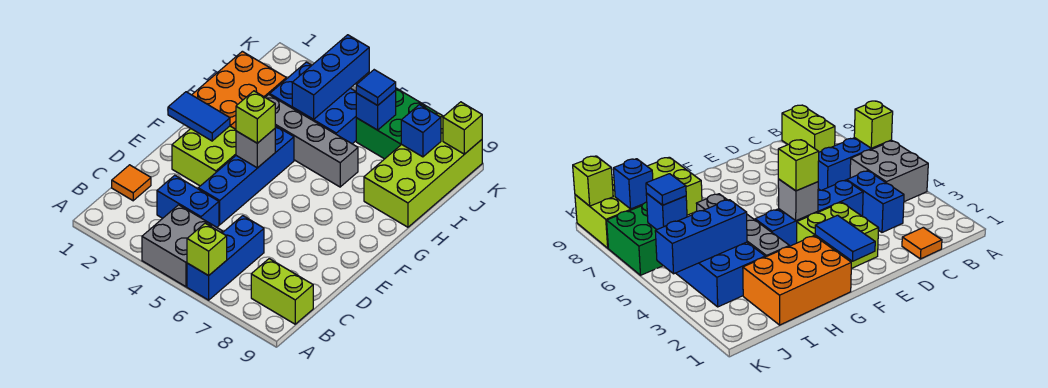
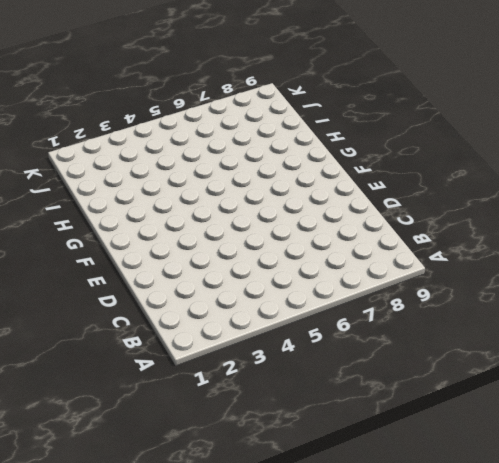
none -> grey brick A4:B5 level 1
none -> blue brick A6:C6 level 1
none -> lime brick B8:B9 level 1

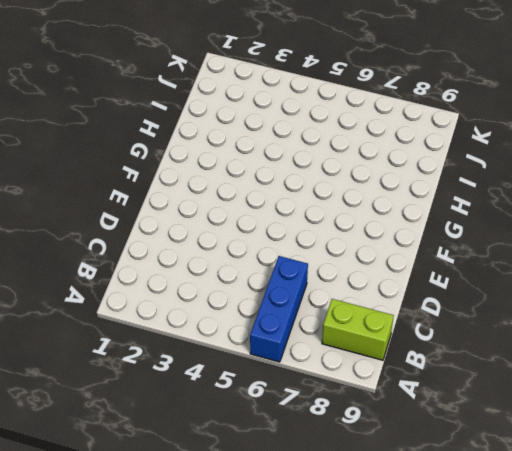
none -> grey brick A4:B5 level 1
none -> orange tile C1 level 1
none -> blue brick C3:C4 level 1

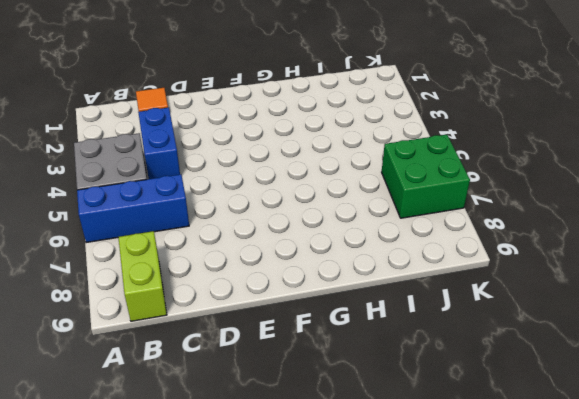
none -> blue brick D4:G4 level 1
none -> lime brick E2:F3 level 1
none -> orange brick G1:I2 level 1

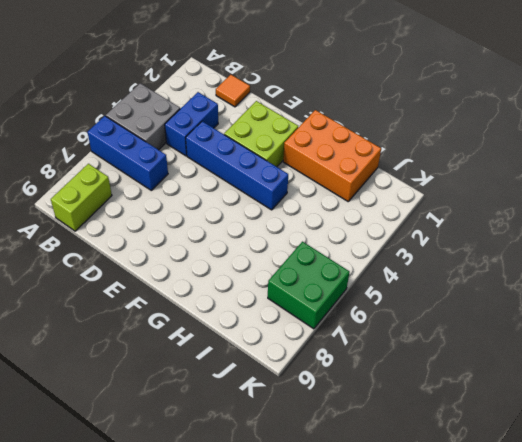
none -> grey brick H3:H6 level 1
none -> lime brick H8:K9 level 1
none -> blue brick I3:J5 level 1

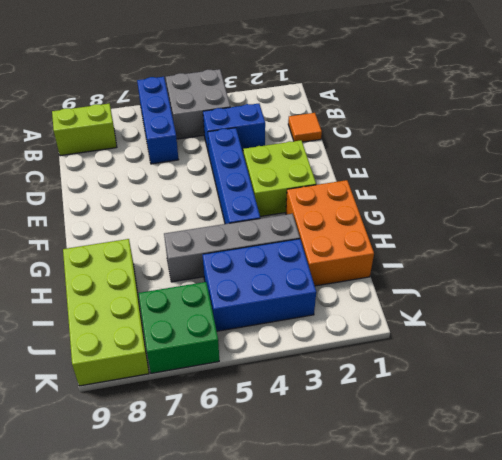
none -> lime brick A6 level 2
none -> blue tile F1:F2 level 2
none -> grey brick F4 level 2

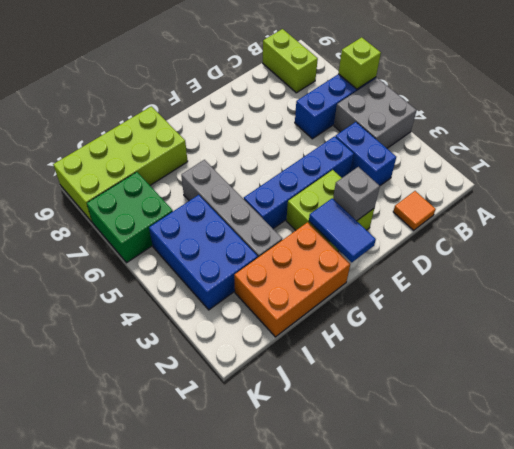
grey brick E2 level 2 -> grey brick F4 level 2
none -> blue brick I4:K4 level 2
none -> blue brick J6 level 2
none -> blue brick J8 level 2

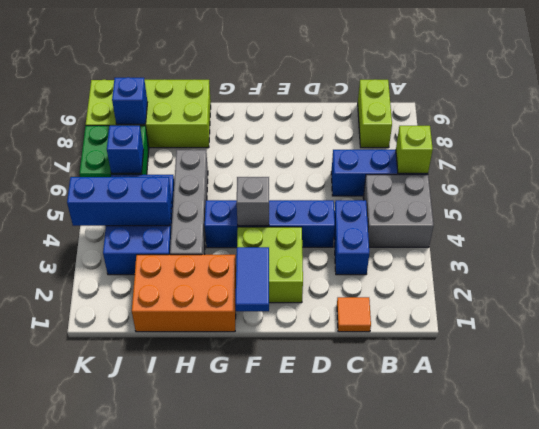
none -> lime brick K9 level 2
none -> lime brick F4 level 3
none -> blue tile J6 level 3

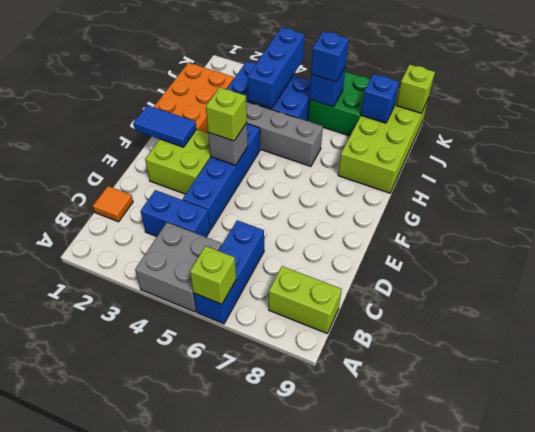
blue brick J6 level 3 -> blue tile J6 level 3

